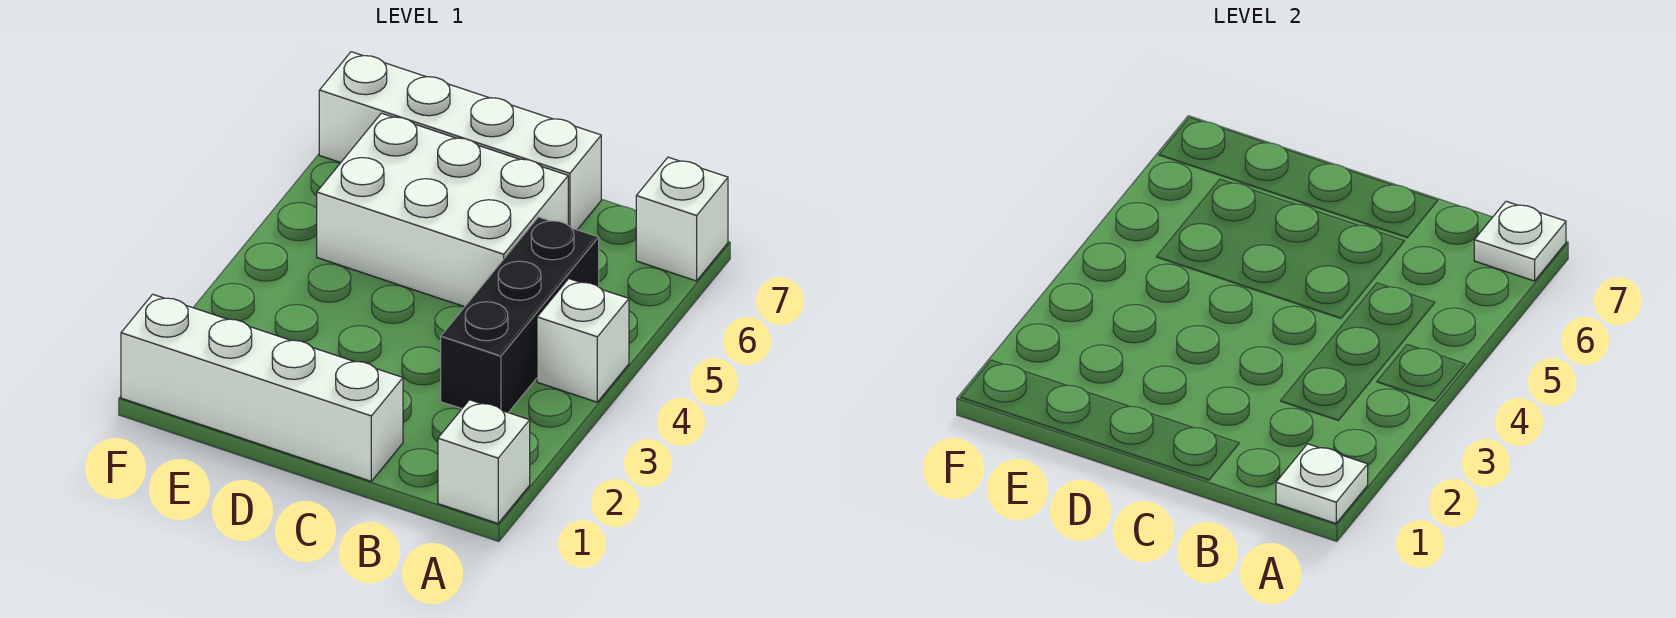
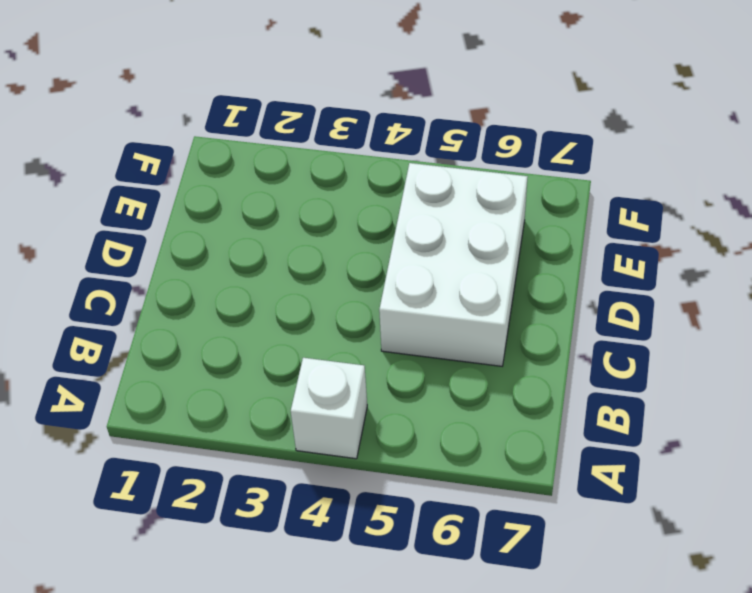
none -> white brick A1 level 1
none -> white brick A7 level 1

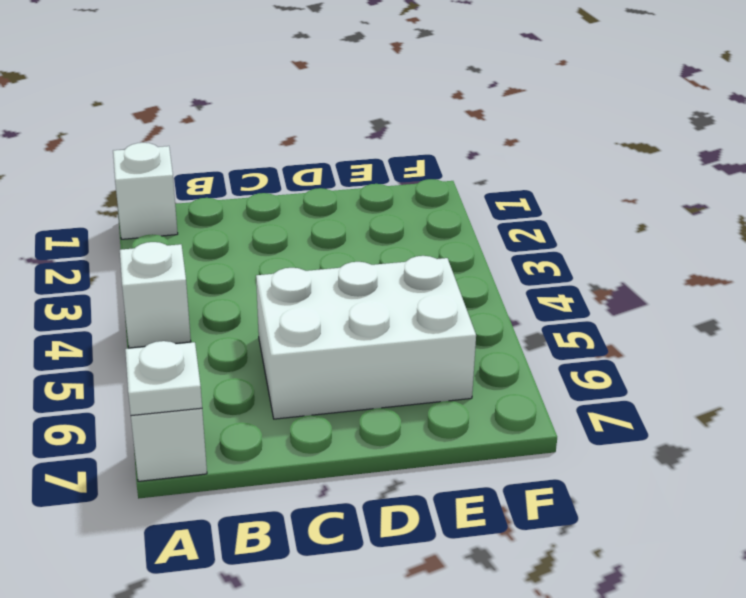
none -> black brick B3:B5 level 1
none -> white brick C1:F1 level 1

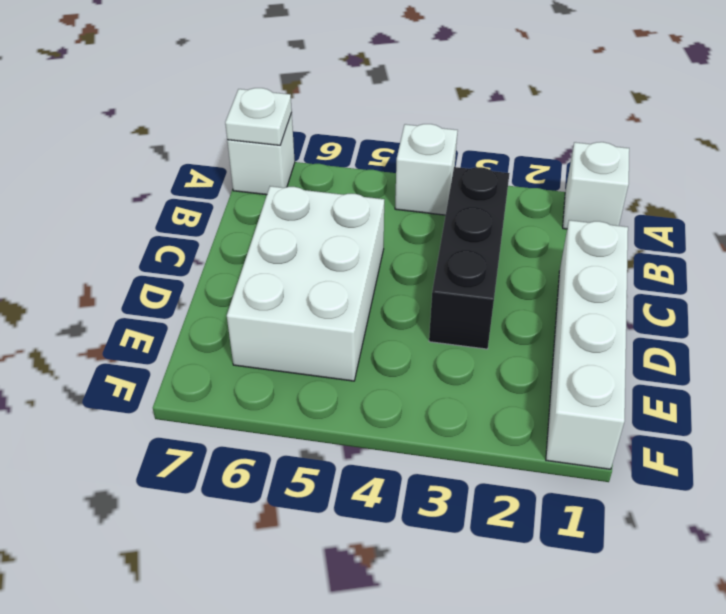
black brick B3:D3 level 1 -> black brick B3:B5 level 1
none -> white brick C7:F7 level 1
none -> white plate A1 level 2

